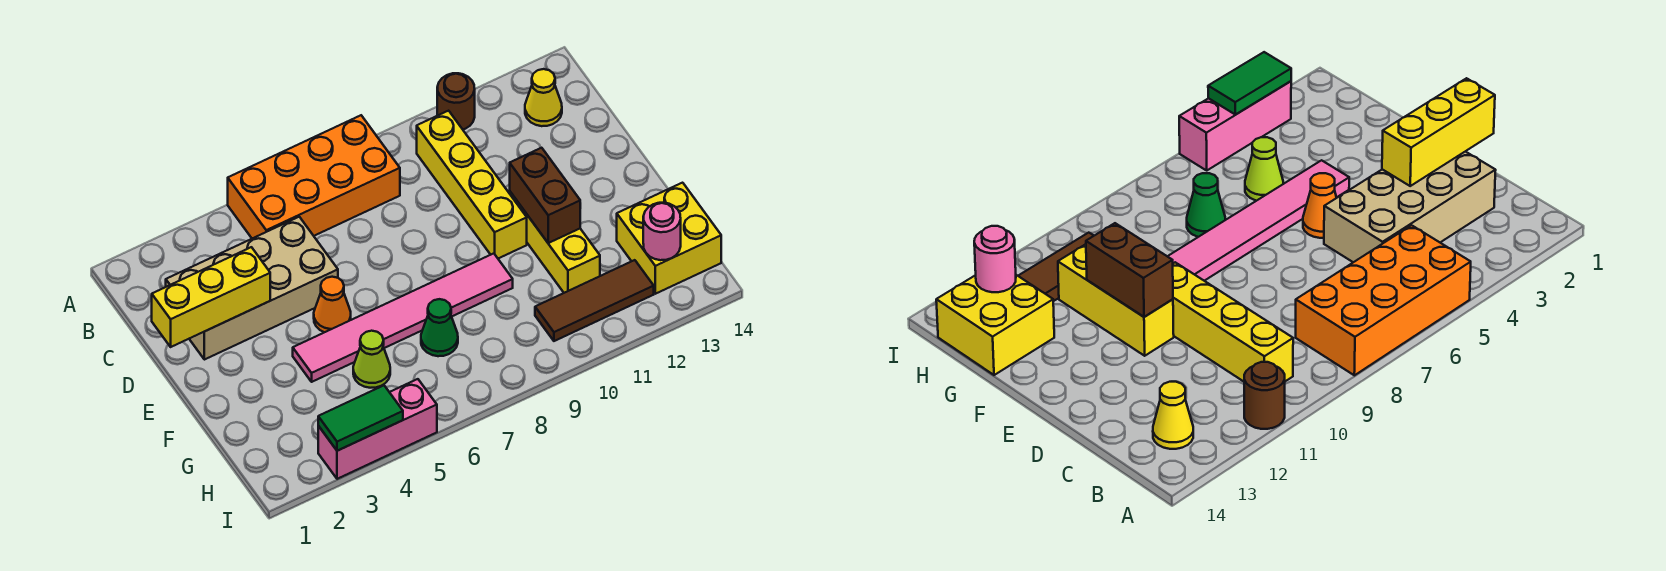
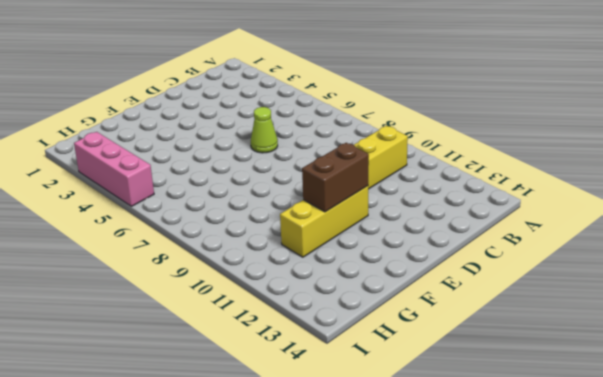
lime cone D6 level 1 -> lime cone G5 level 1
none -> orange brick A5:B8 level 1
none -> brown round brick A11 level 1
none -> yellow cone B13 level 1

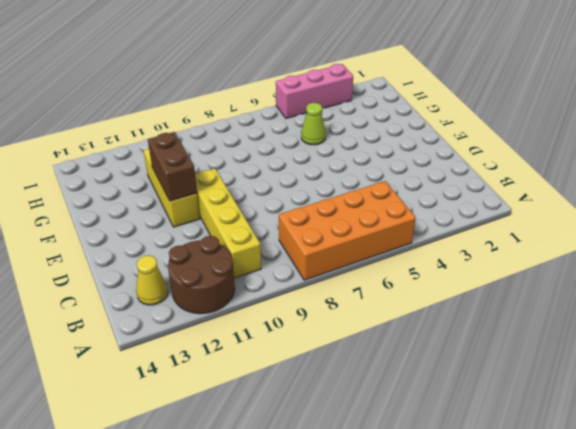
brown round brick A11:B12 level 1 -> brown round brick A11 level 1
none -> tan brick C2:D5 level 1
none -> orange cone E5 level 1
none -> pink tile F4:F9 level 1

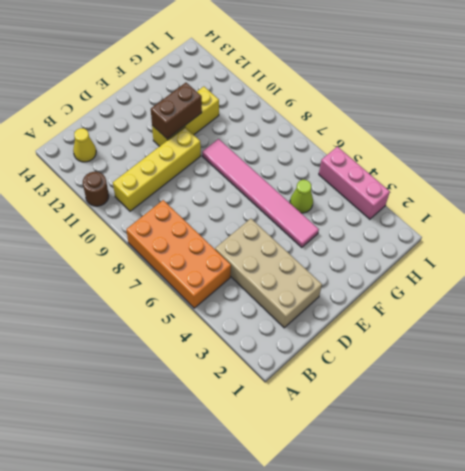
none -> orange cone E5 level 1
none -> green cone G7 level 1
none -> yellow brick G13:H14 level 1

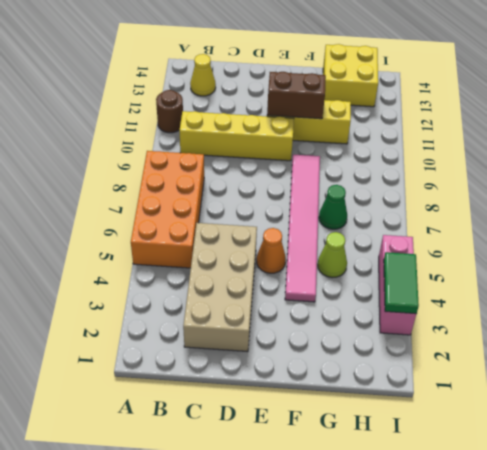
none -> brown tile H10:H12 level 1
none -> yellow brick D1:D3 level 2
none -> pink round brick H13 level 2

